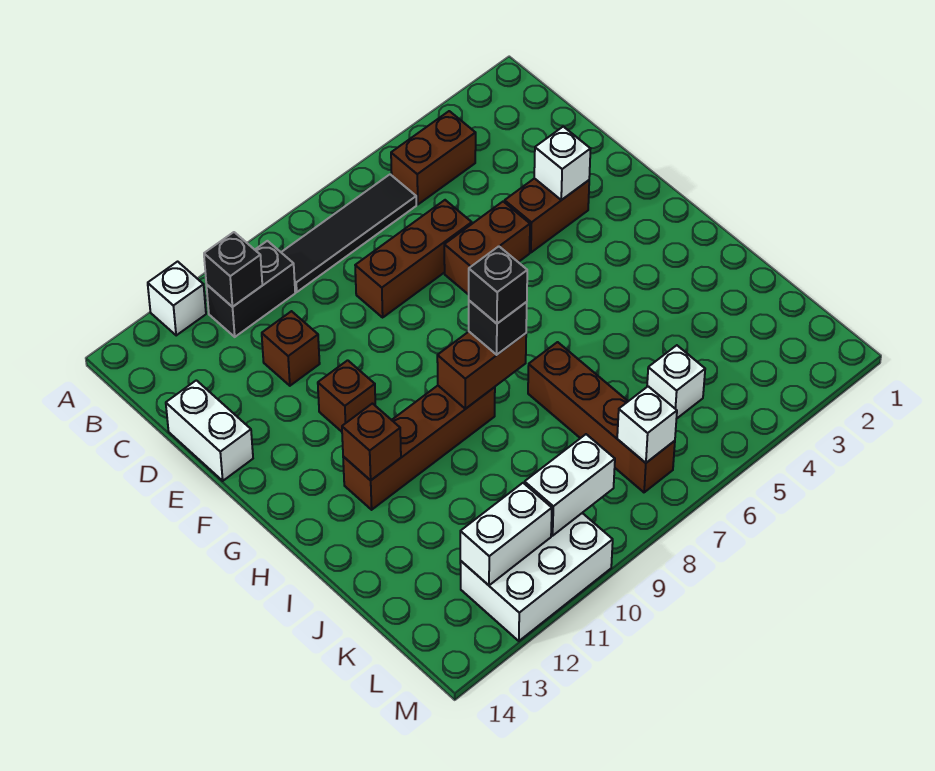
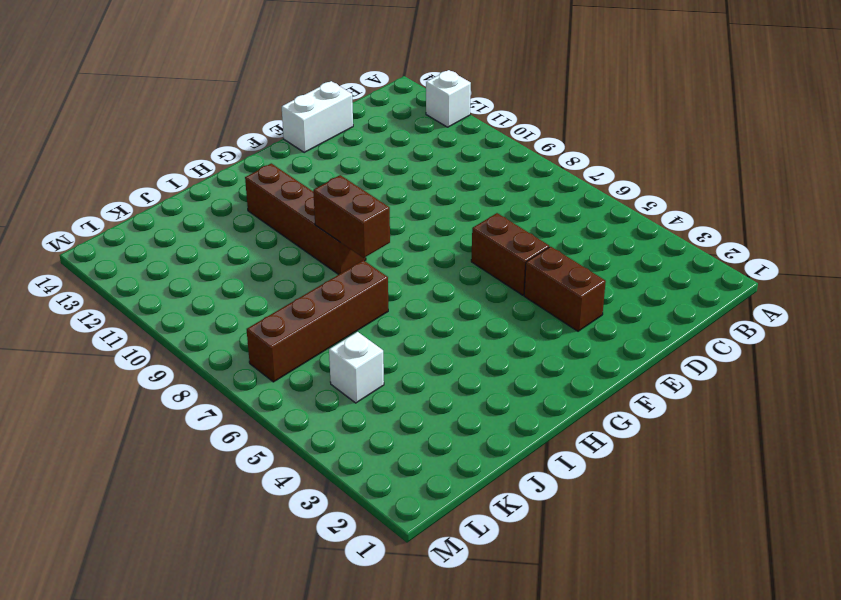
none -> brown brick B4:B5 level 1
none -> black tile B6:B9 level 1
none -> black brick B10:B11 level 1

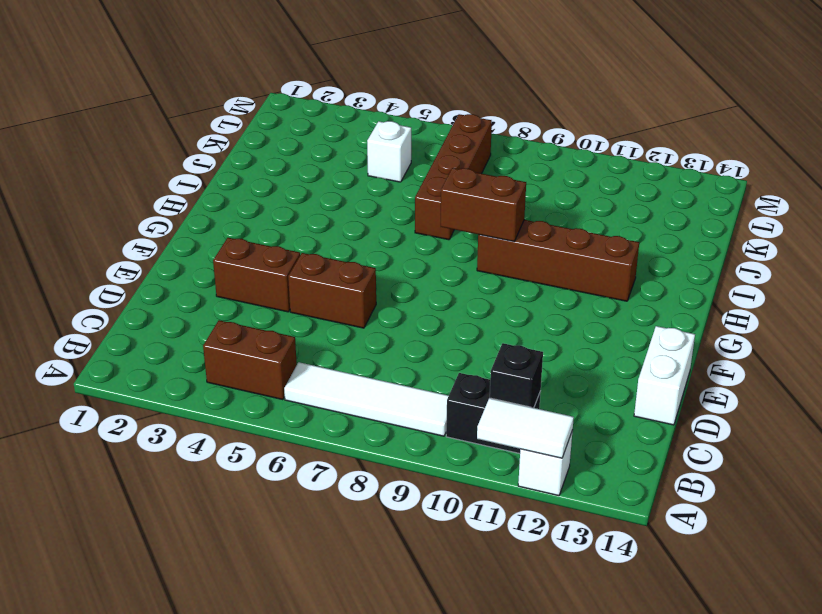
white tile A11:A12 level 2 -> none
white tile B6:B9 level 1 -> black tile B6:B9 level 1
none -> brown brick D6:D8 level 1
none -> brown brick D11 level 1
none -> brown brick F11 level 1

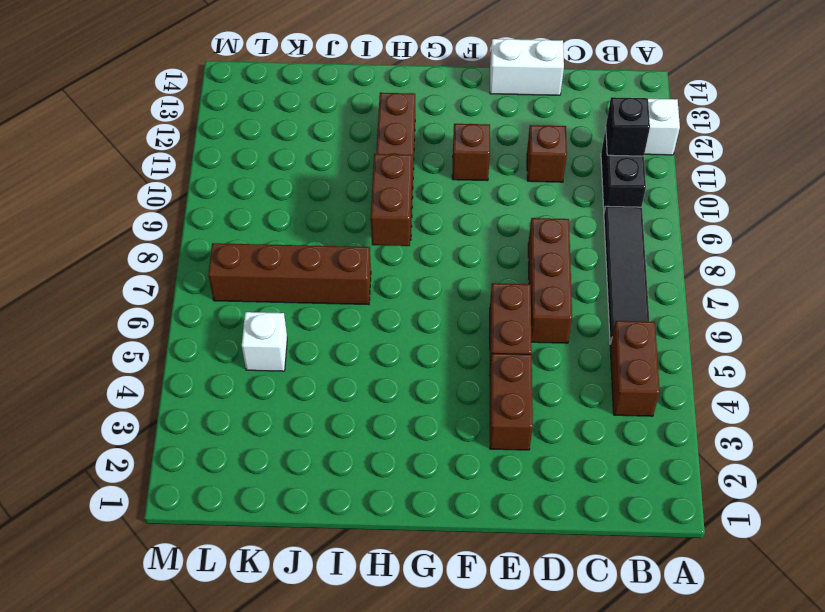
none -> white brick L10:M12 level 1
none -> white brick E3 level 2
none -> brown brick H12 level 2

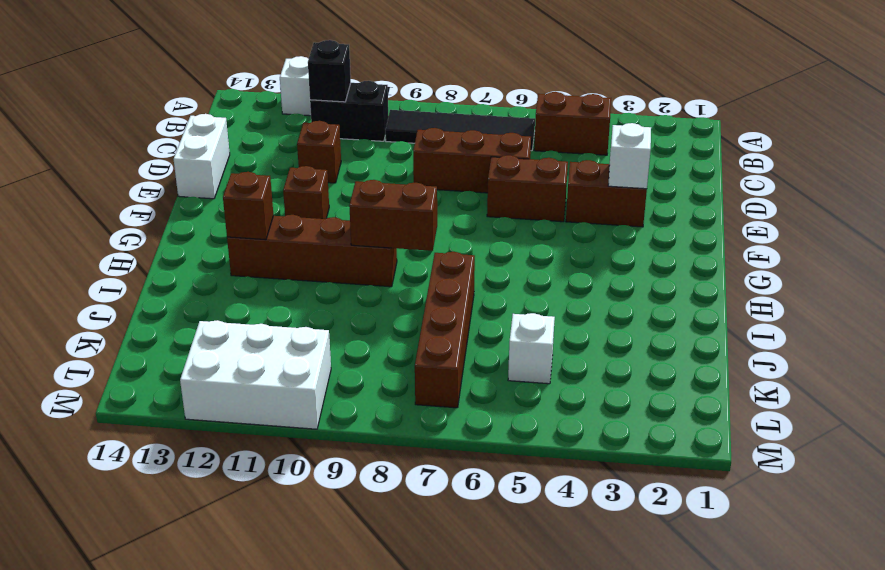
none -> white brick L7 level 2
none -> white brick L9:L10 level 2
none -> white brick L11:L12 level 2

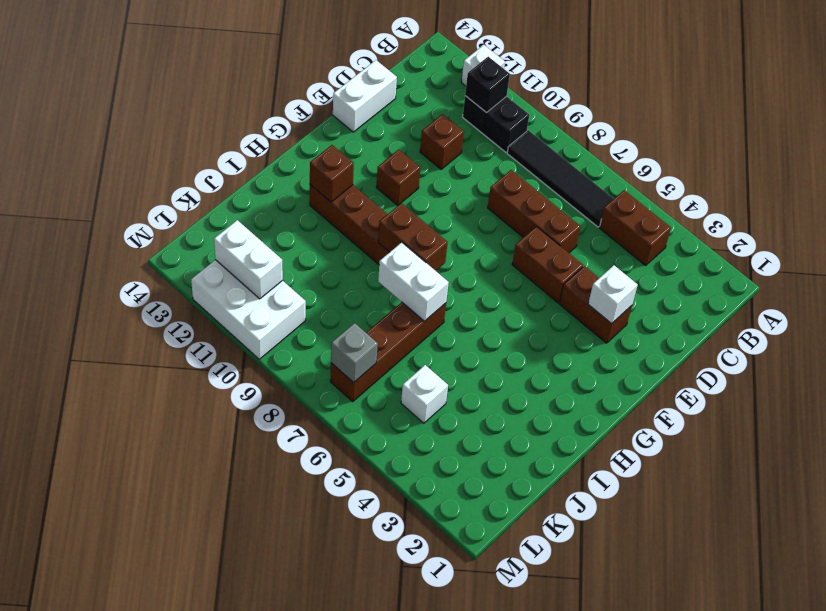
white brick I7:I8 level 2 -> white brick L9:L10 level 2
grey brick L7 level 2 -> white brick L7 level 2
none -> black brick H8 level 3
none -> black brick H8 level 4

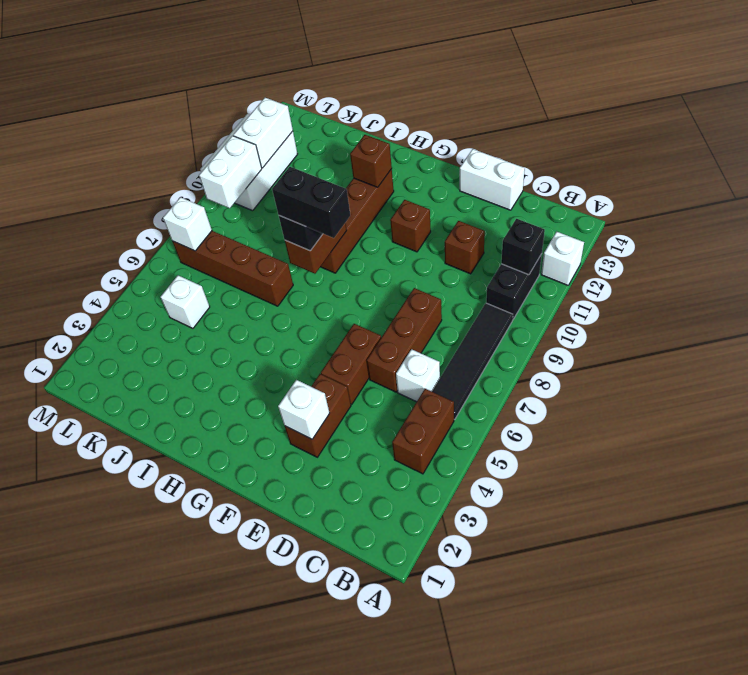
white brick C6 level 1 -> none
black brick G8:H8 level 4 -> black brick H8 level 4

